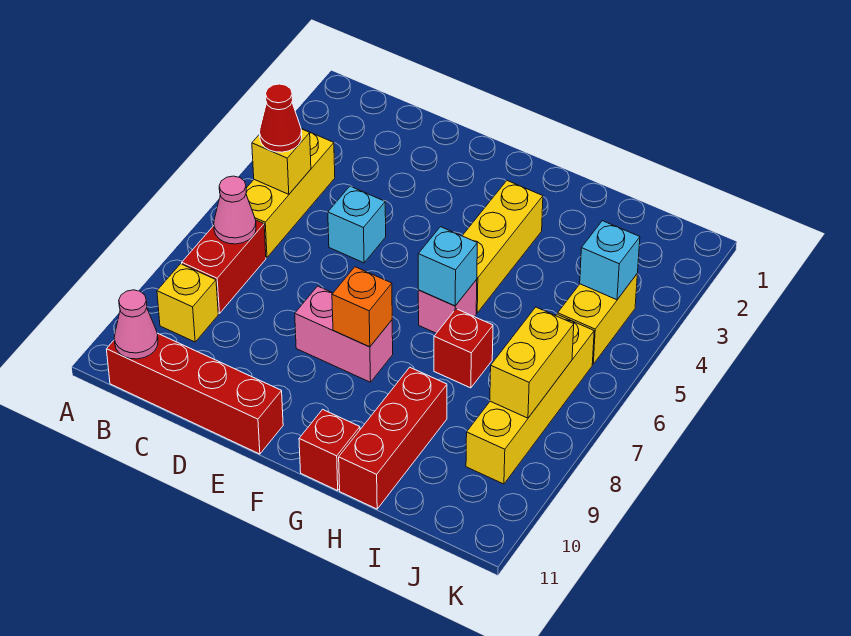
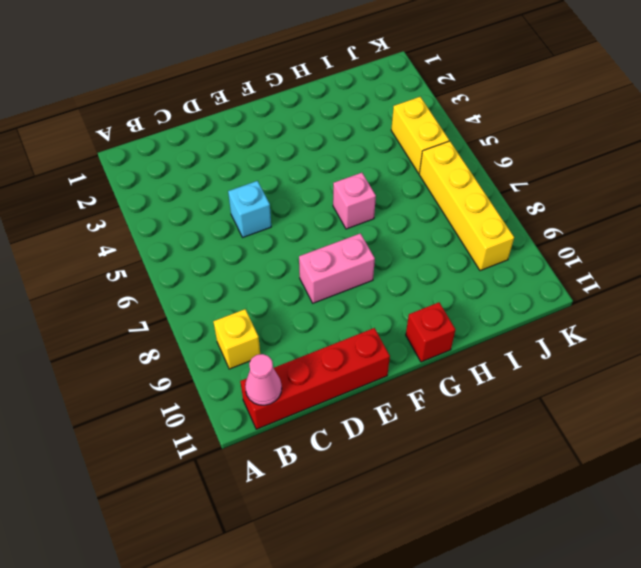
none -> yellow brick B4:B6 level 1
none -> red brick B7:B8 level 1
none -> yellow brick G3:G5 level 1

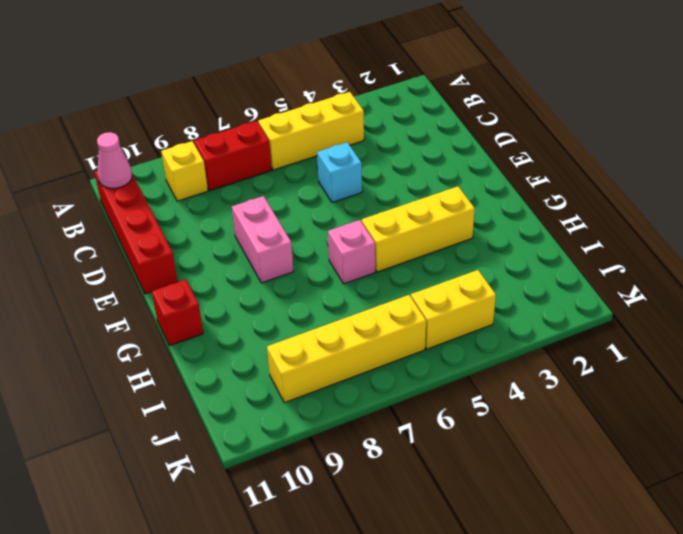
none -> red brick H7 level 1
none -> red brick H9:H11 level 1
none -> yellow brick B5 level 2

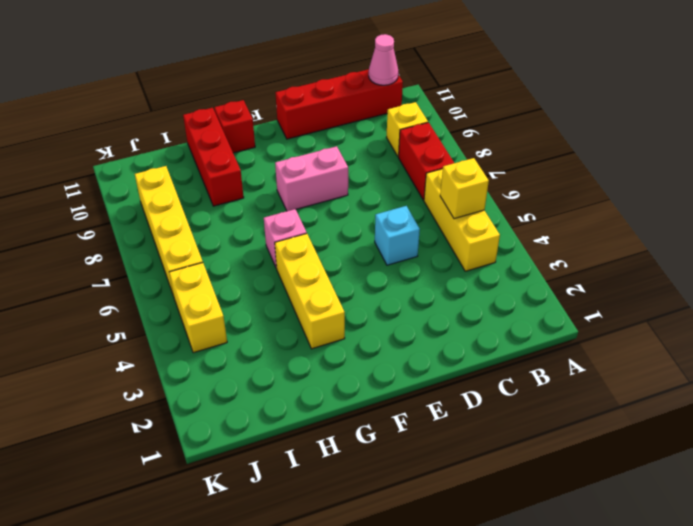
none -> red brick H7 level 1
none -> pink cone B7 level 2
none -> orange brick F8 level 2

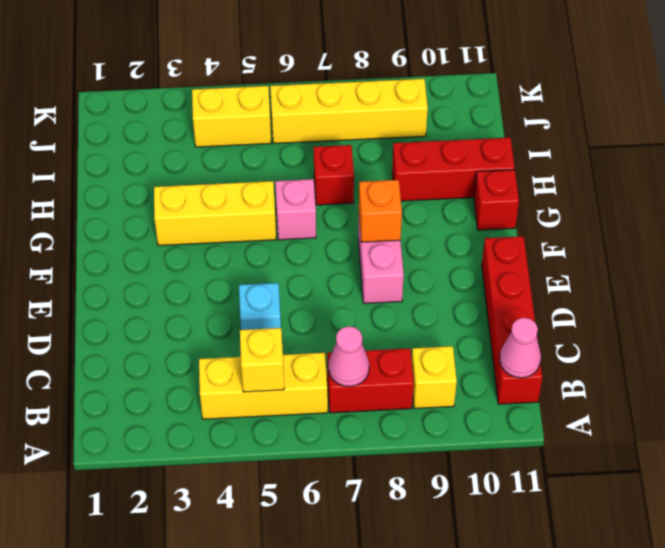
none -> cyan brick G6 level 2
none -> cyan brick J4 level 2
none -> yellow brick J7:J8 level 2

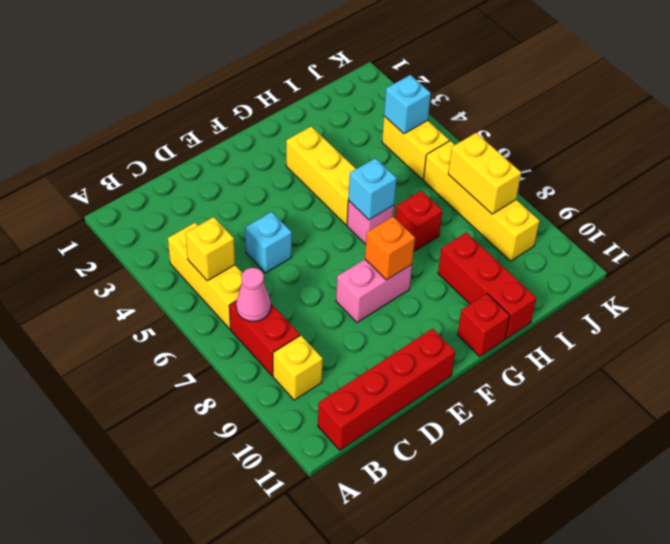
none -> pink cone B11 level 2
none -> red cone B5 level 3

